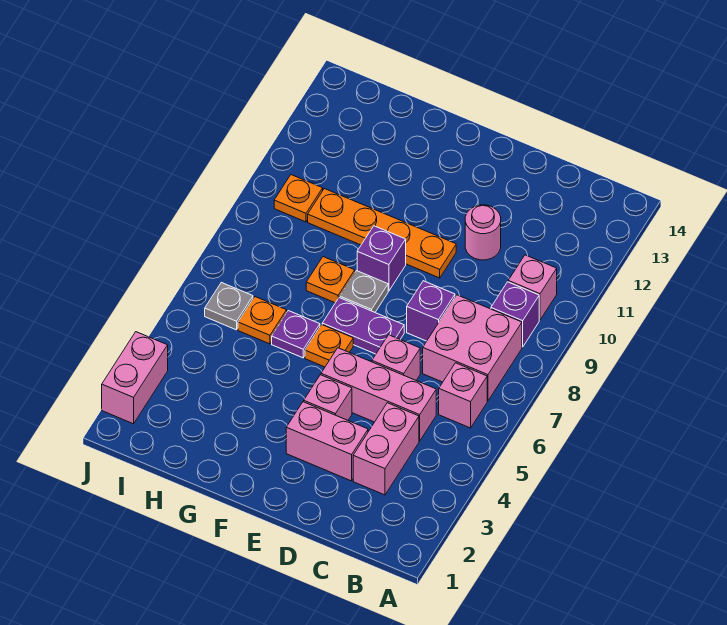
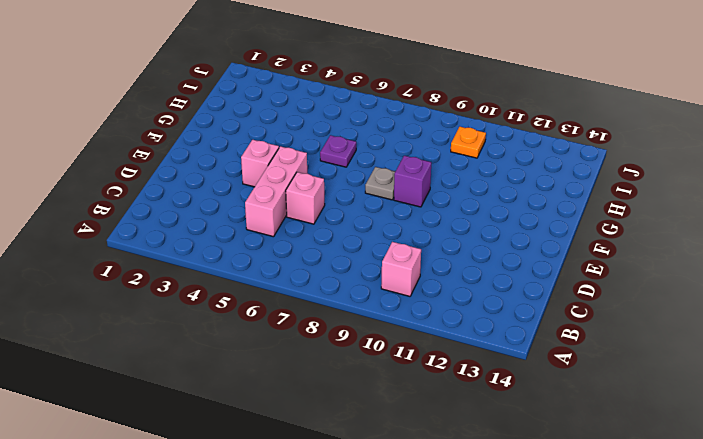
none -> pink brick B6 level 1
none -> pink brick B7:C8 level 1
none -> purple brick B9 level 1

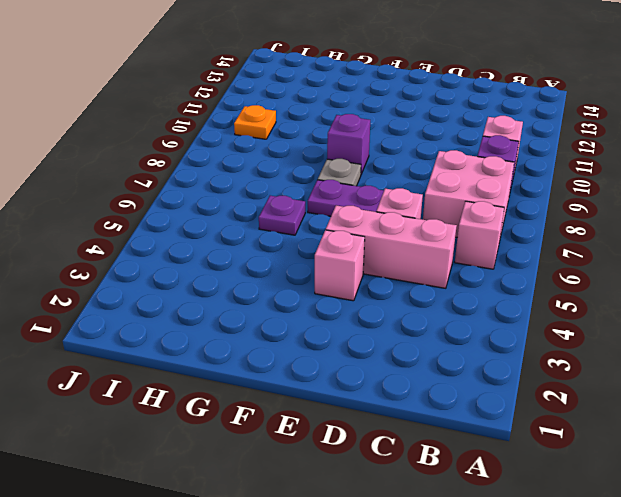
none -> pink brick C3:C4 level 1
none -> pink brick D3:E3 level 1
none -> purple brick D8 level 1

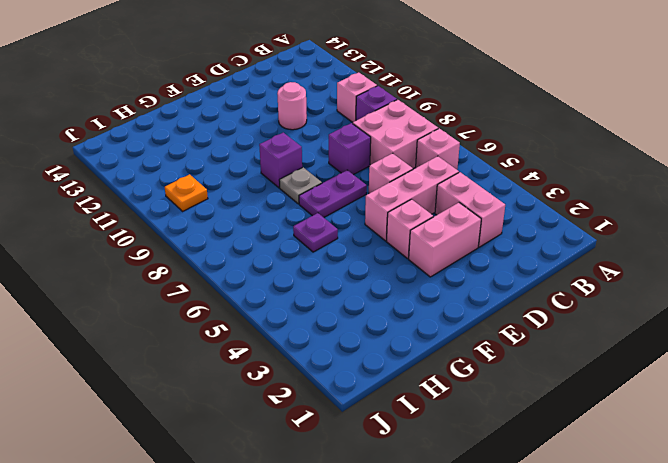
none -> orange plate E10:H10 level 1
none -> orange plate F6 level 1
none -> orange plate G8 level 1

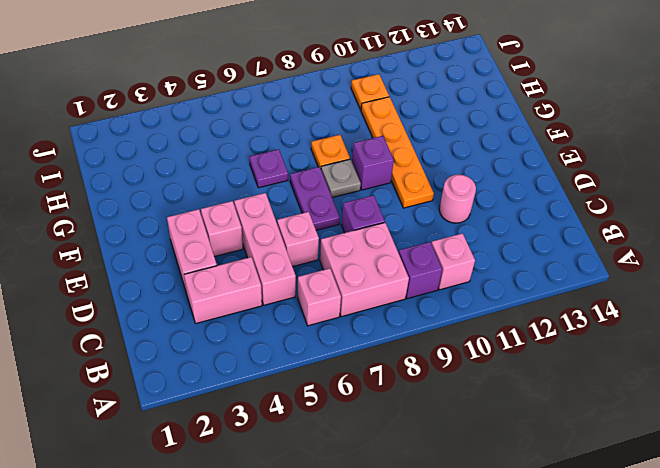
none -> orange plate F6 level 1
none -> orange plate H6 level 1
none -> grey plate I6 level 1

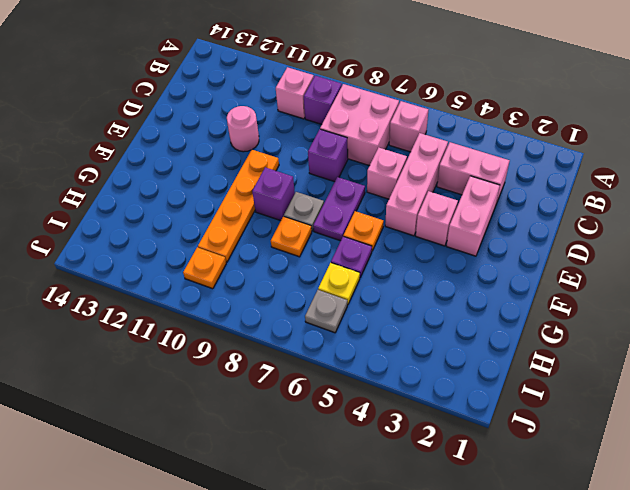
yellow plate H6 level 1 -> orange plate H6 level 1
none -> pink brick J2:J3 level 1

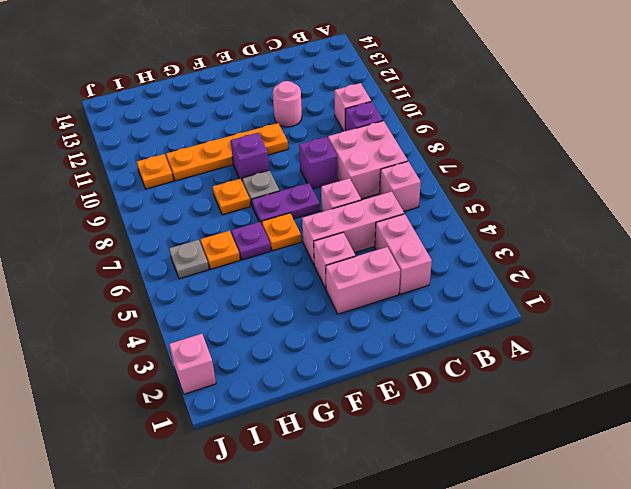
pink brick J2 level 1 -> pink brick J2:J3 level 1

